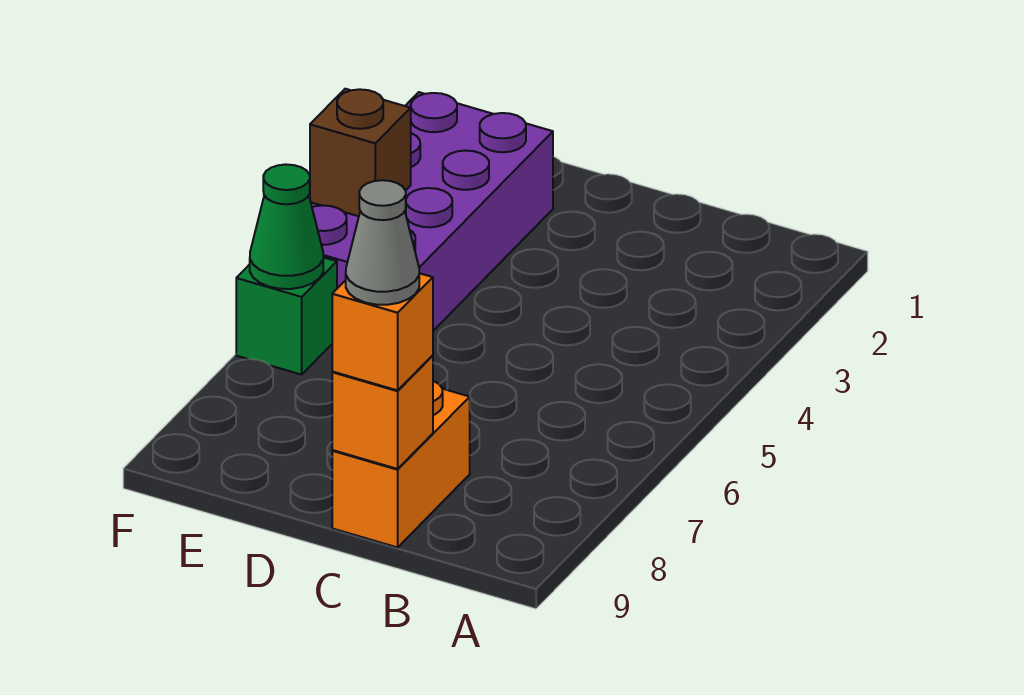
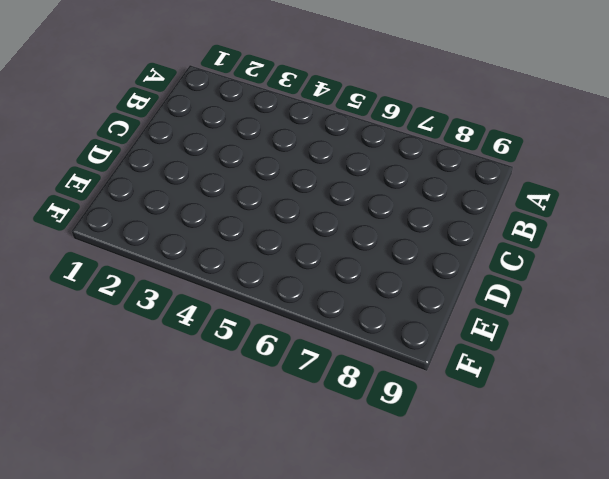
none -> orange brick C8:C9 level 1
none -> purple brick E2:F5 level 1

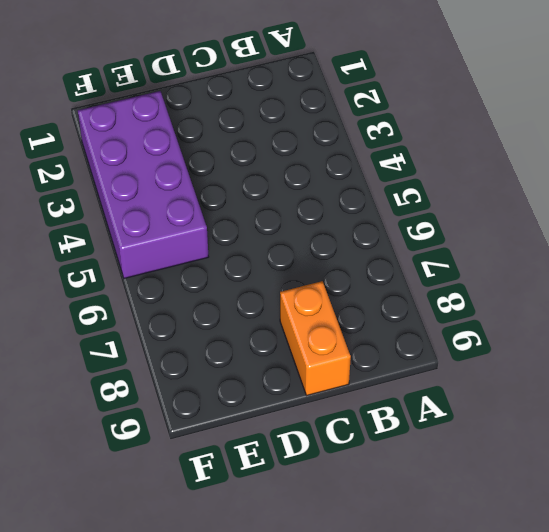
none -> green brick F6 level 1
none -> orange brick C9 level 2

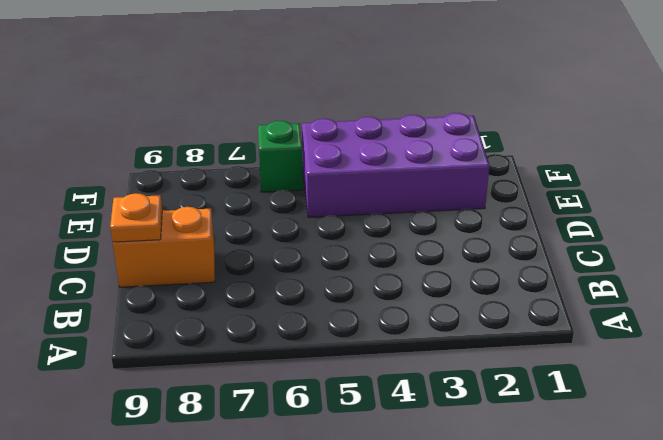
orange plate C9 level 2 -> orange brick C9 level 2
none -> brown brick F4 level 2
none -> green cone F6 level 2

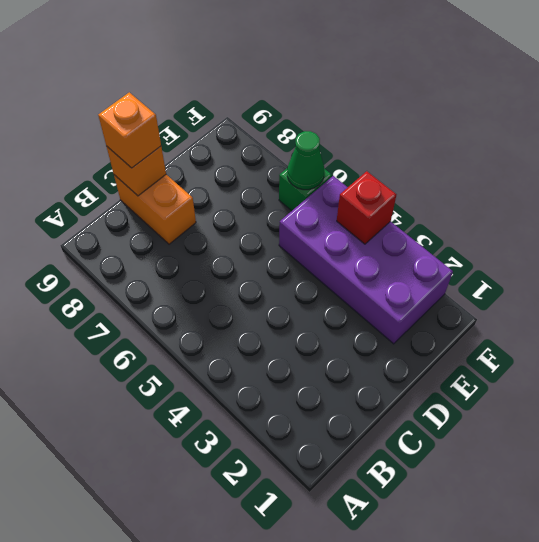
red brick F4 level 2 -> brown brick F4 level 2
none -> grey cone C9 level 4

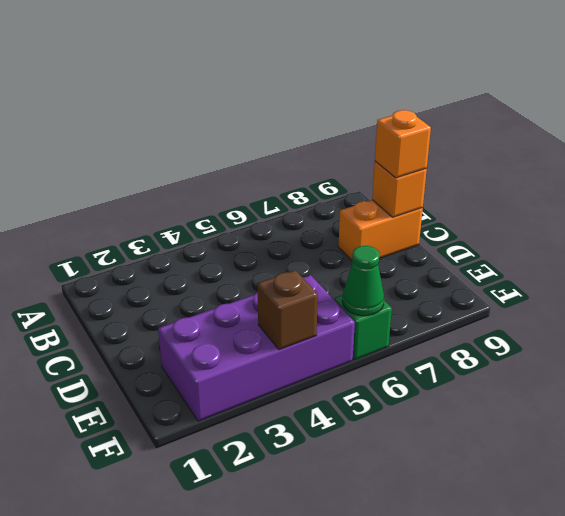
none -> grey cone C9 level 4

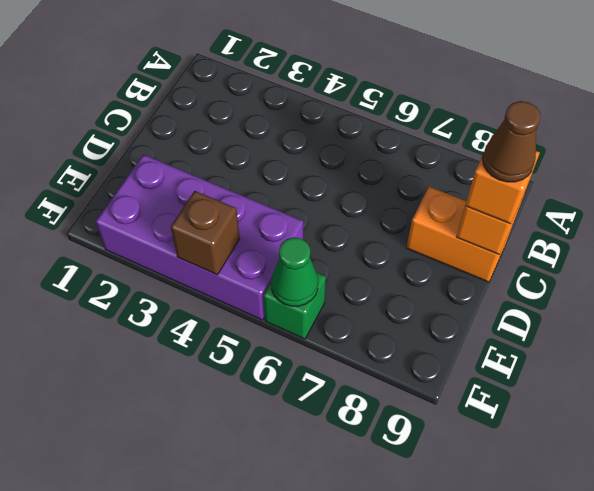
brown cone C9 level 4 -> grey cone C9 level 4

